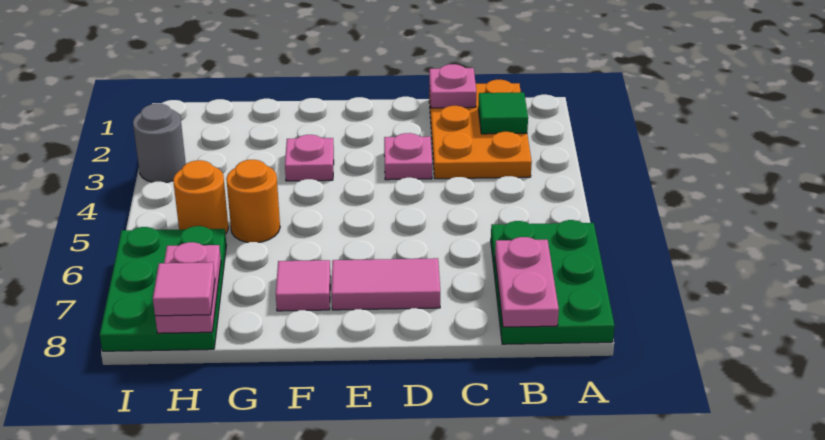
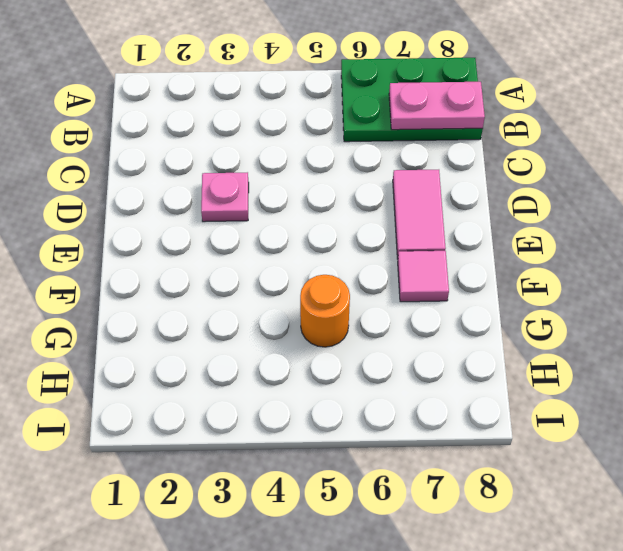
none -> orange plate B1:C3 level 1
none -> pink plate F3 level 1
none -> orange round brick H5 level 1

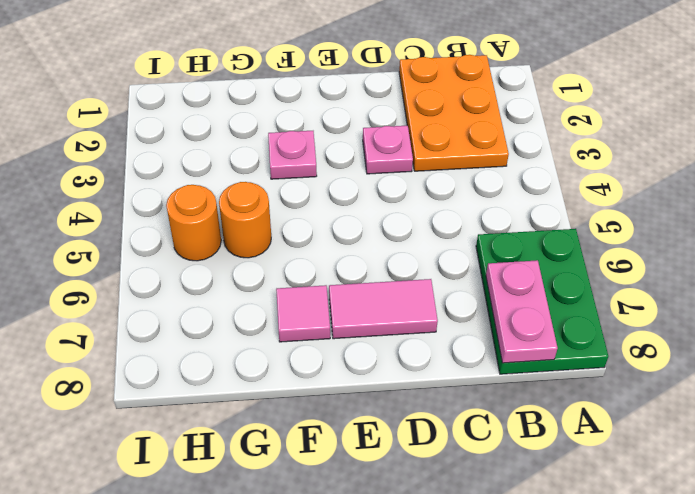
none -> green plate H6:I8 level 1
none -> grey round brick I3 level 1
none -> green tile B2 level 2

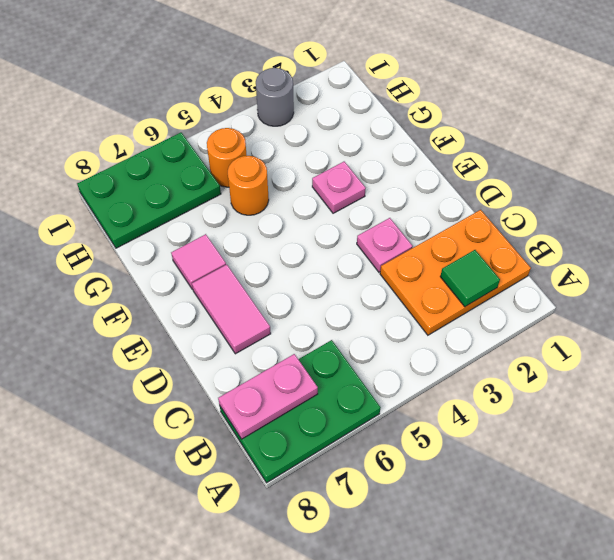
none -> pink plate C1 level 2
none -> pink plate H7:H8 level 2
none -> pink tile H8 level 3

